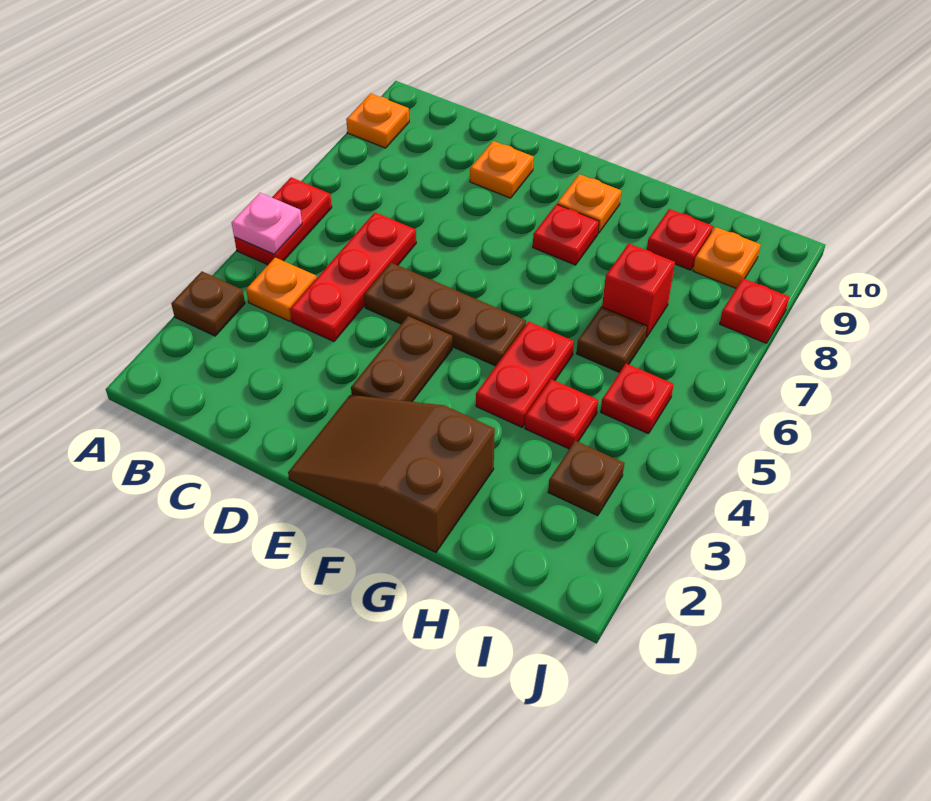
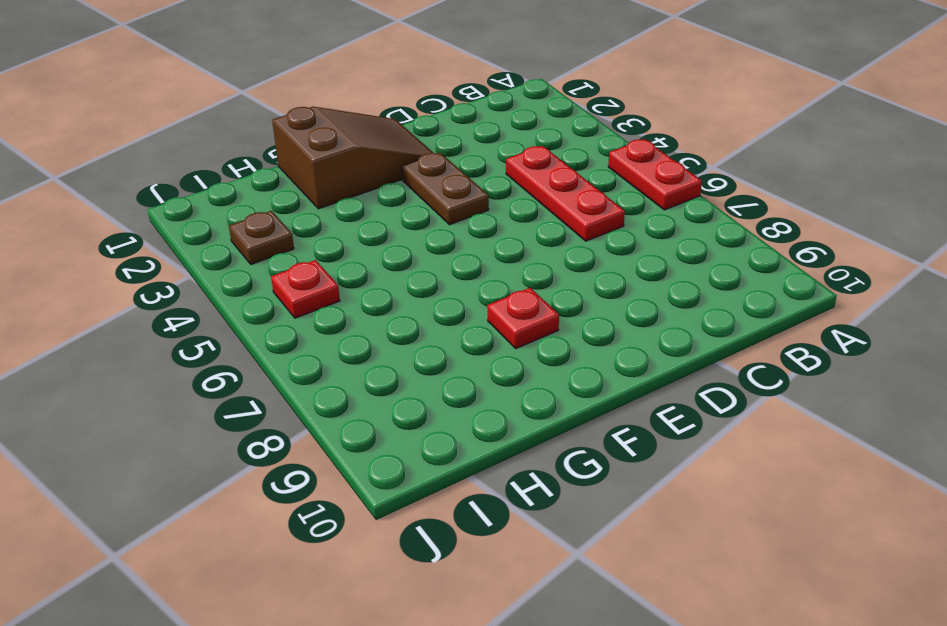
none -> brown plate A3 level 1
none -> orange plate A9 level 1
none -> orange plate B4 level 1

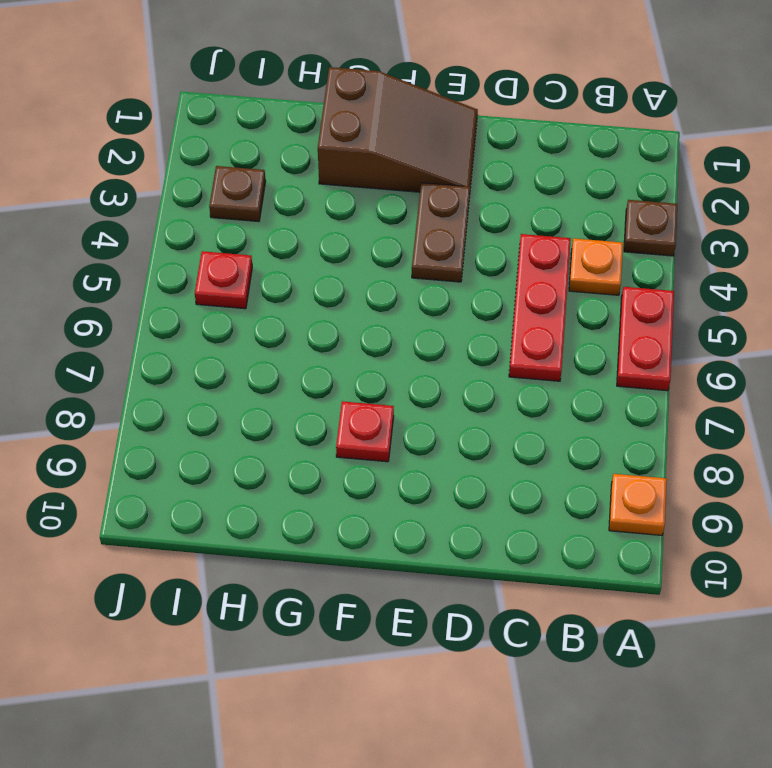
none -> brown plate D5:F5 level 1
none -> orange plate D9 level 1
none -> orange plate F9 level 1

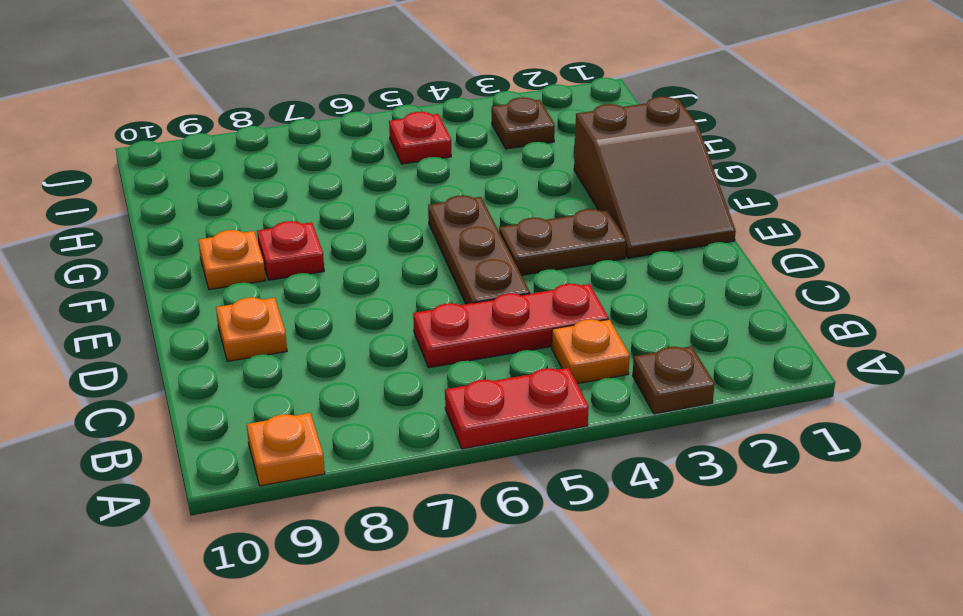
none -> red plate G4:G5 level 1
none -> red plate H4 level 1
none -> brown plate H6 level 1

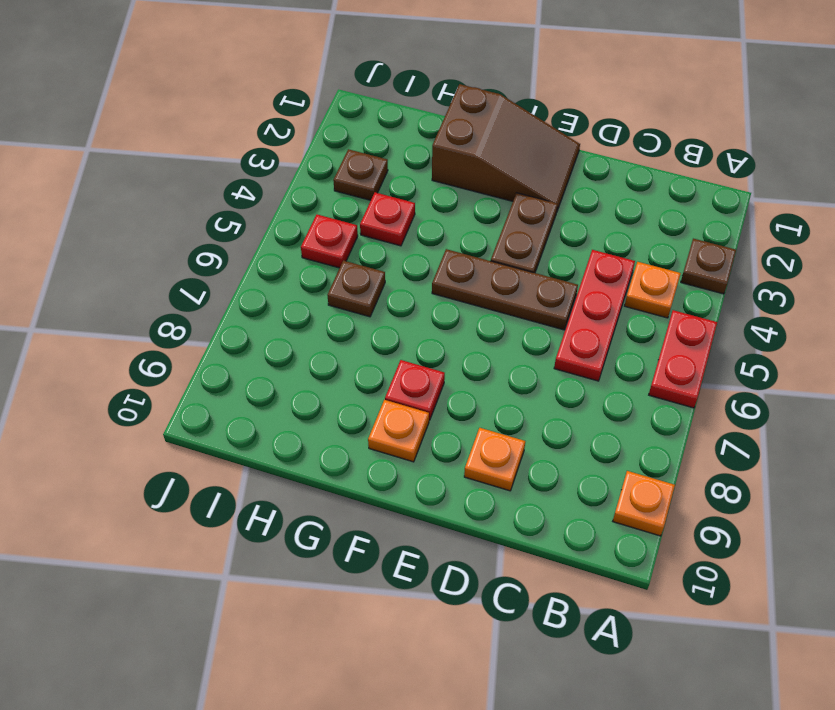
none -> red plate G4:G5 level 1
none -> red brick H7 level 1
none -> red plate H9 level 1

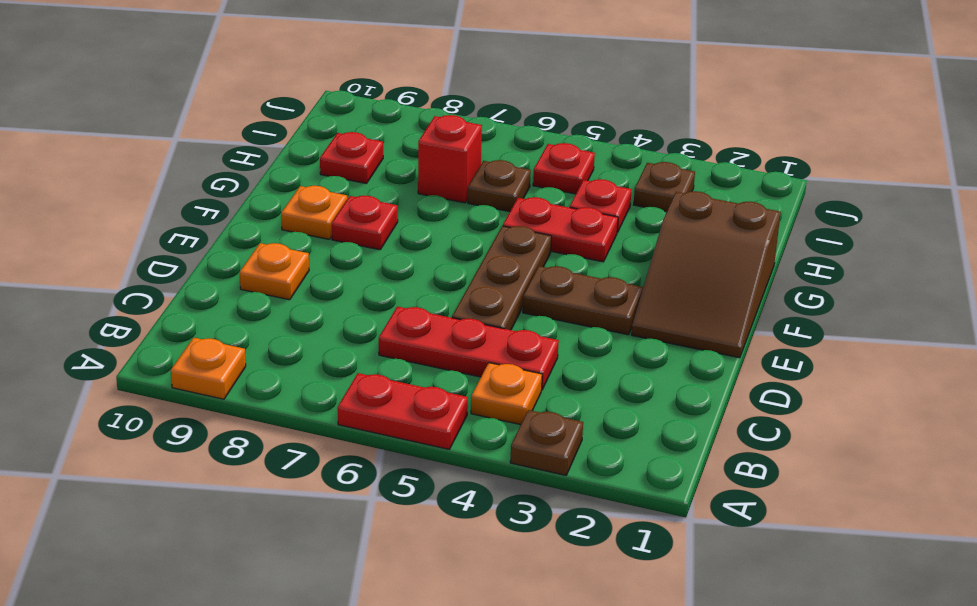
none -> orange plate I9 level 1
none -> red plate J8 level 1
none -> pink plate A5 level 2

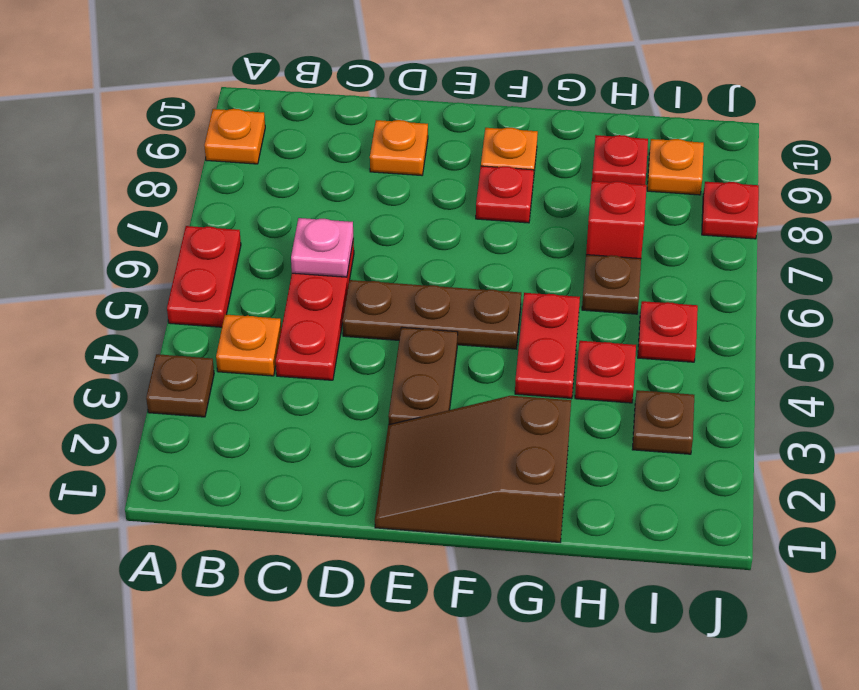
pink plate C6 level 2 -> pink plate A5 level 2

